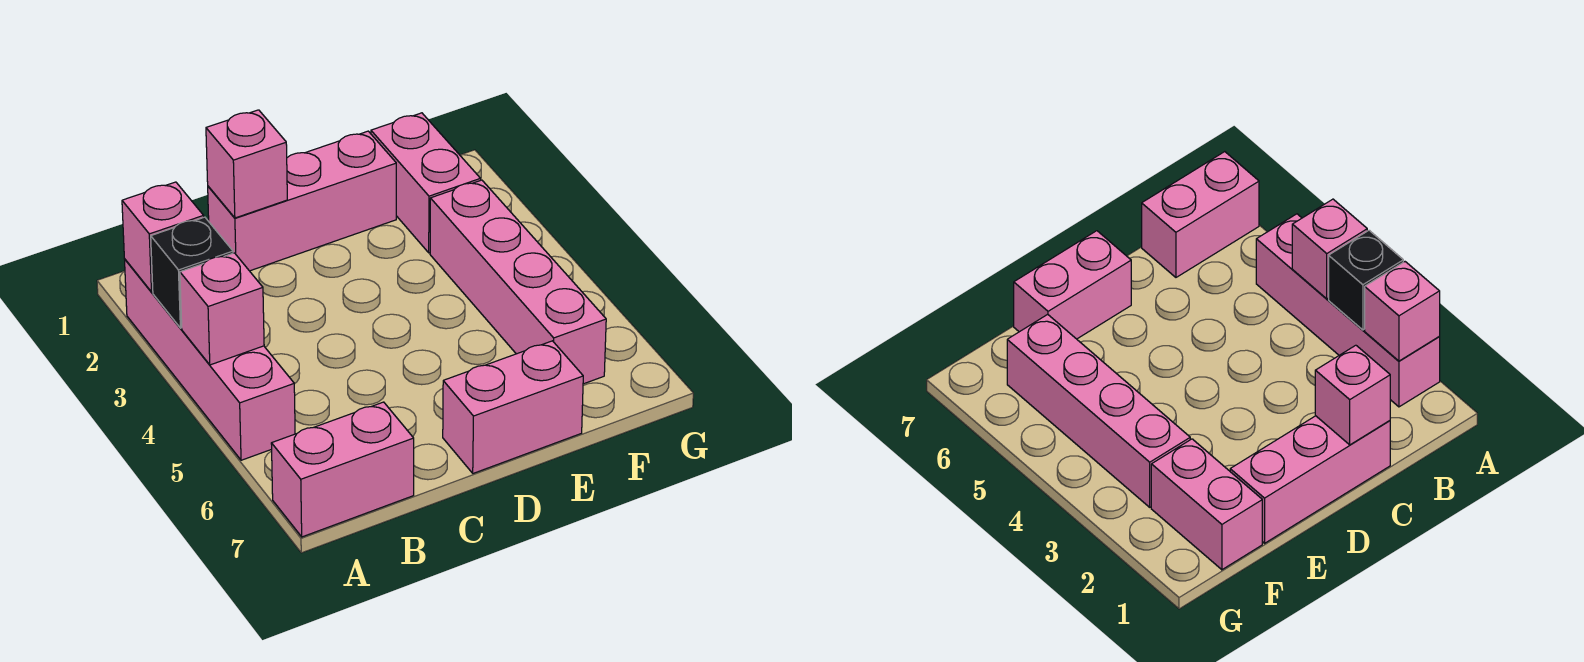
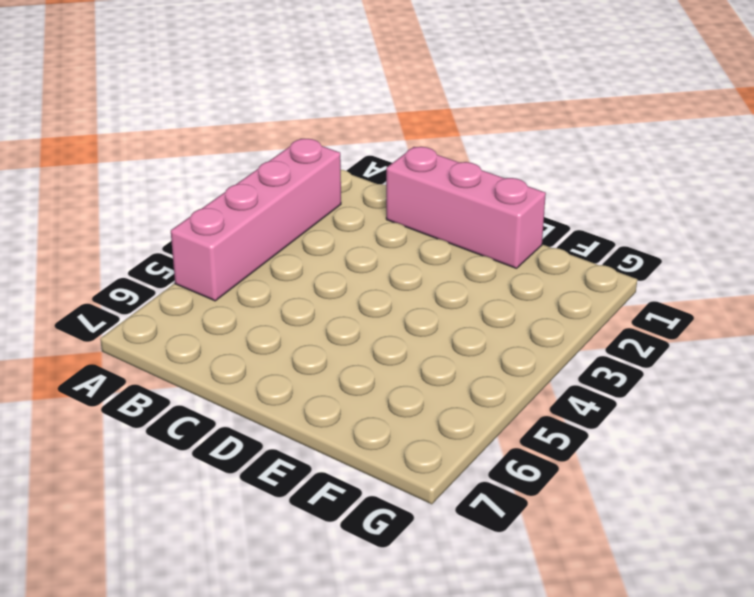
none -> pink brick A7:B7 level 1
none -> pink brick D7:E7 level 1

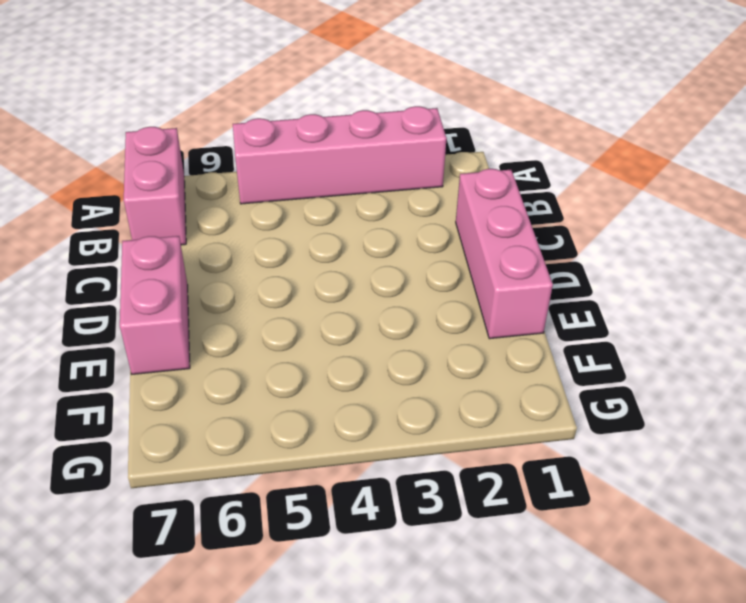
none -> pink brick F1:F2 level 1
none -> pink brick F3:F6 level 1

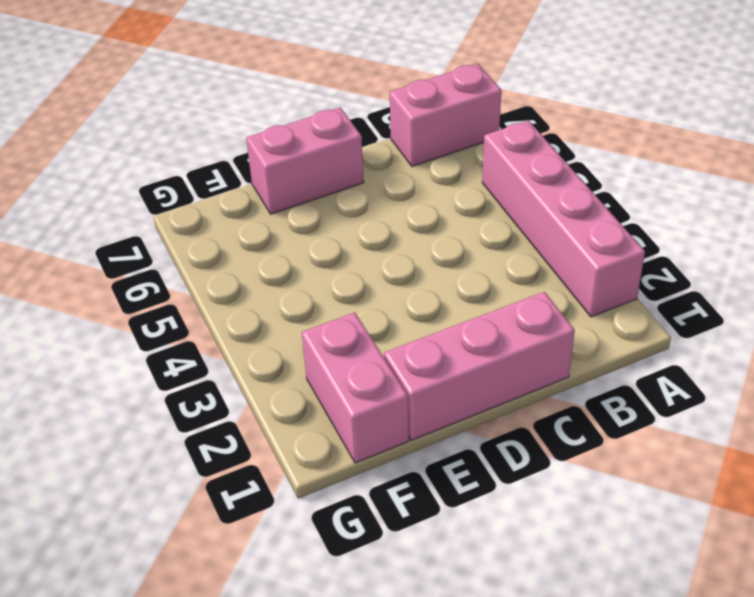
none -> pink brick F3:F6 level 1
none -> pink brick A2 level 2

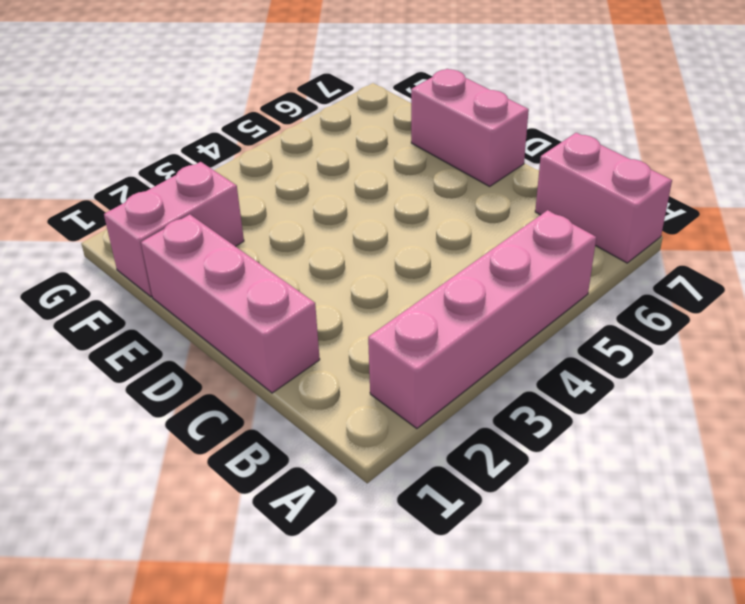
none -> pink brick F3:F6 level 1
none -> pink brick A2 level 2

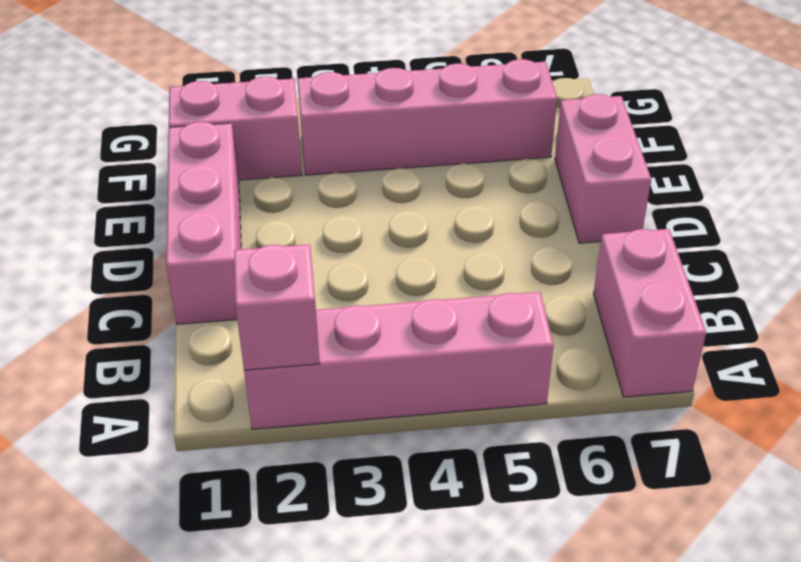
none -> black brick A3 level 2
none -> pink brick A4 level 2

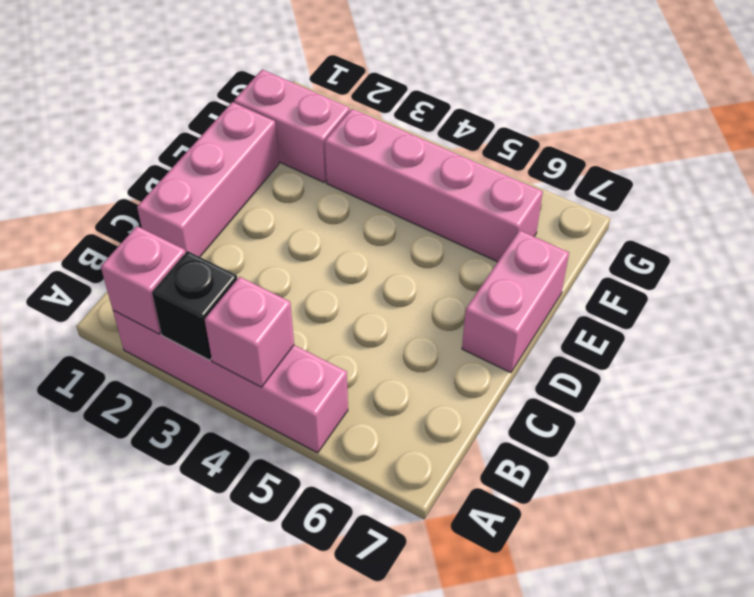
none -> pink brick A7:B7 level 1
none -> pink brick C1 level 2

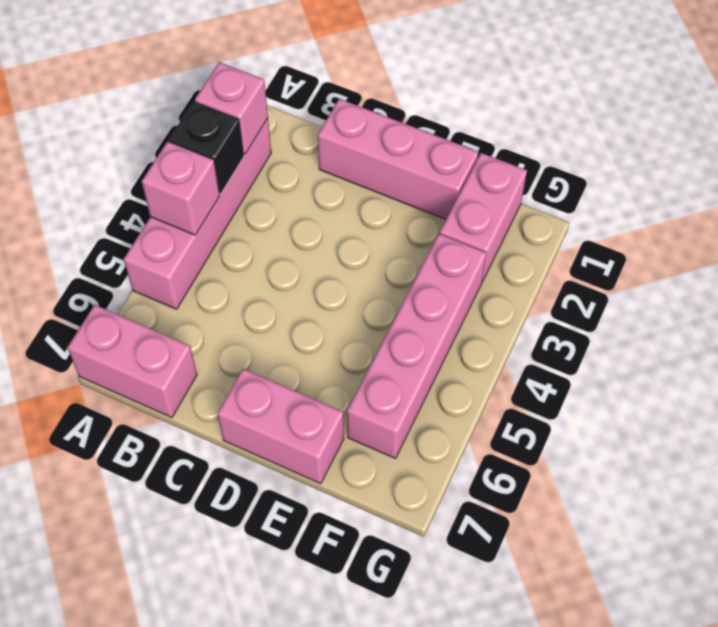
none -> pink brick C1 level 2

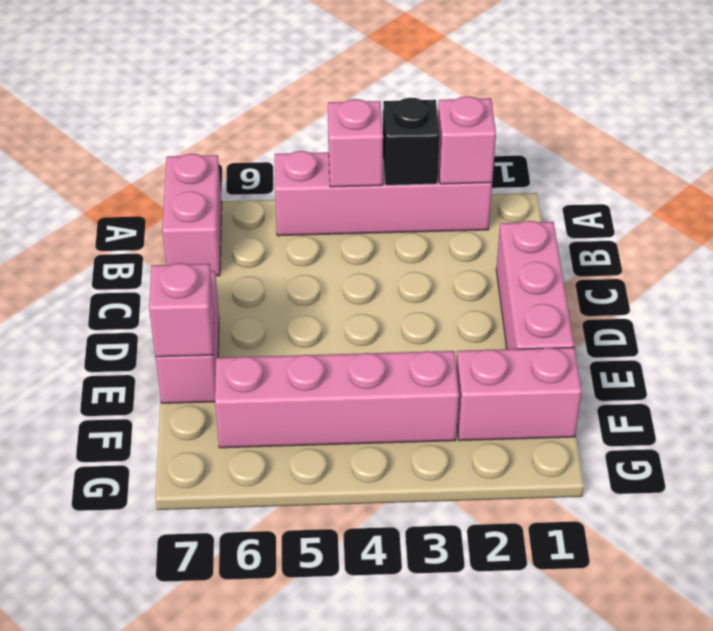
pink brick E7 level 2 -> pink brick C1 level 2

